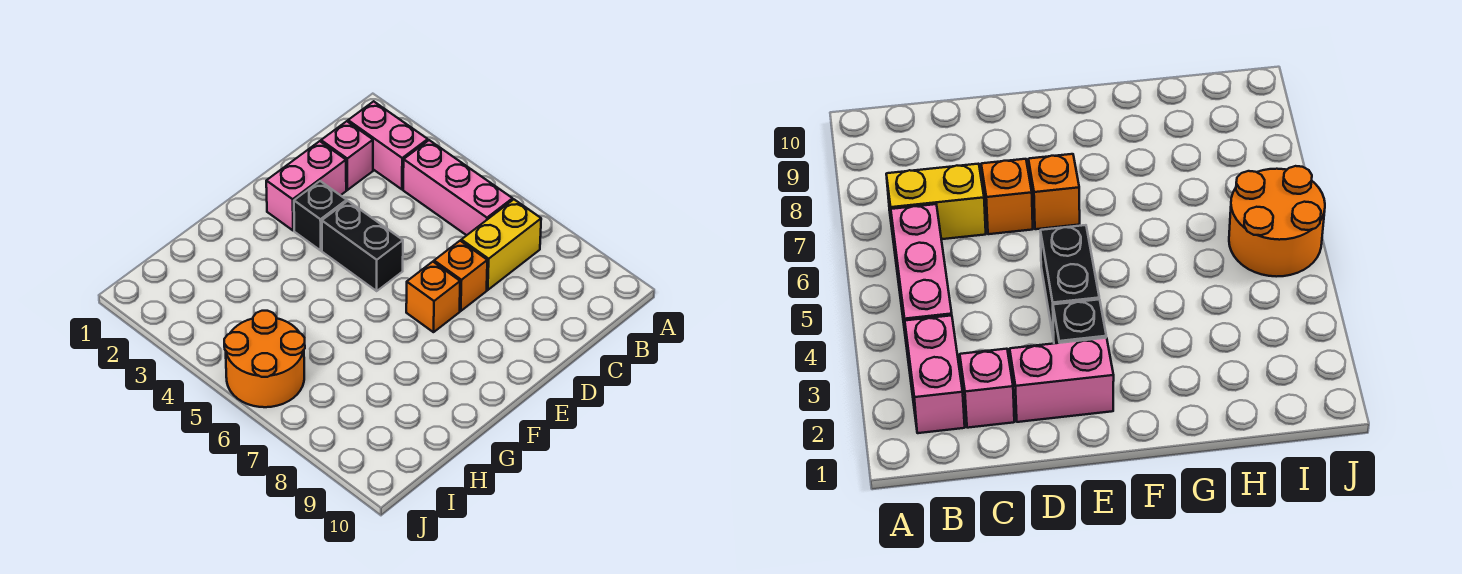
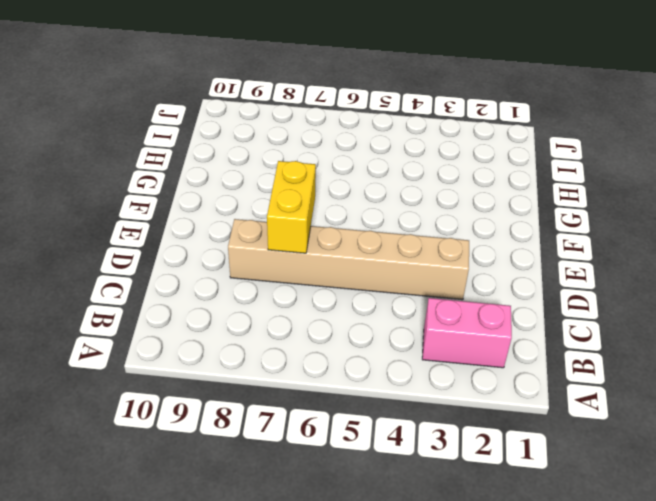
tan brick D3:D8 level 1 -> orange brick D7 level 1
yellow brick D7:E7 level 2 -> yellow brick B7:C7 level 1
none -> pink brick B4:B6 level 1
none -> pink brick C2 level 1

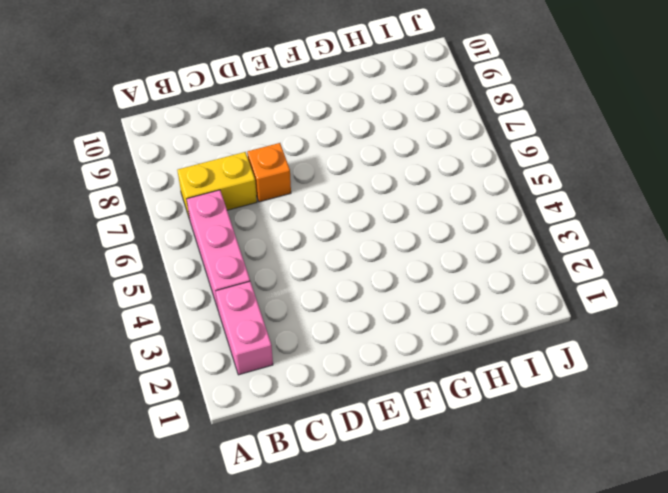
none -> pink brick C2 level 1
none -> pink brick D2:E2 level 1

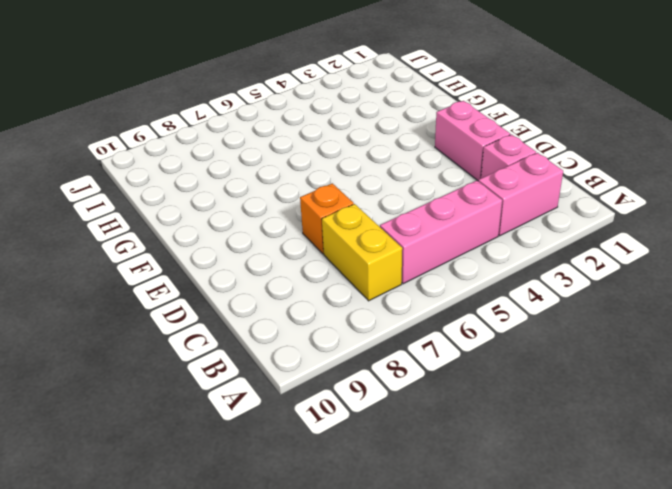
none -> black brick E3 level 1
none -> black brick E4:E5 level 1

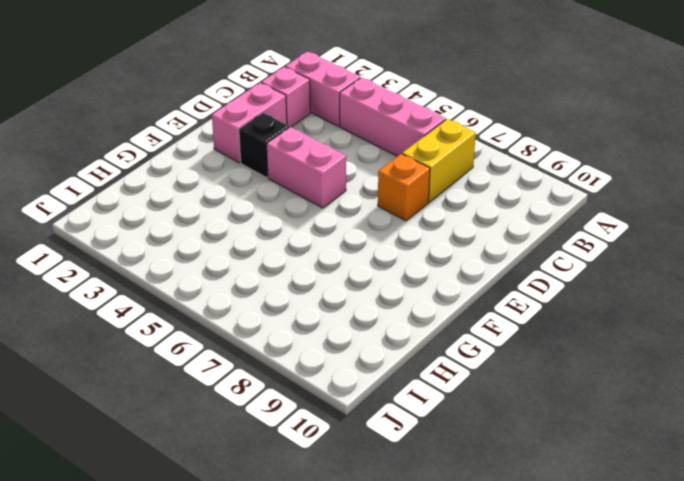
pink brick E4:E5 level 1 -> black brick E4:E5 level 1
none -> orange brick E7 level 1
none -> orange round brick I5:J6 level 1

